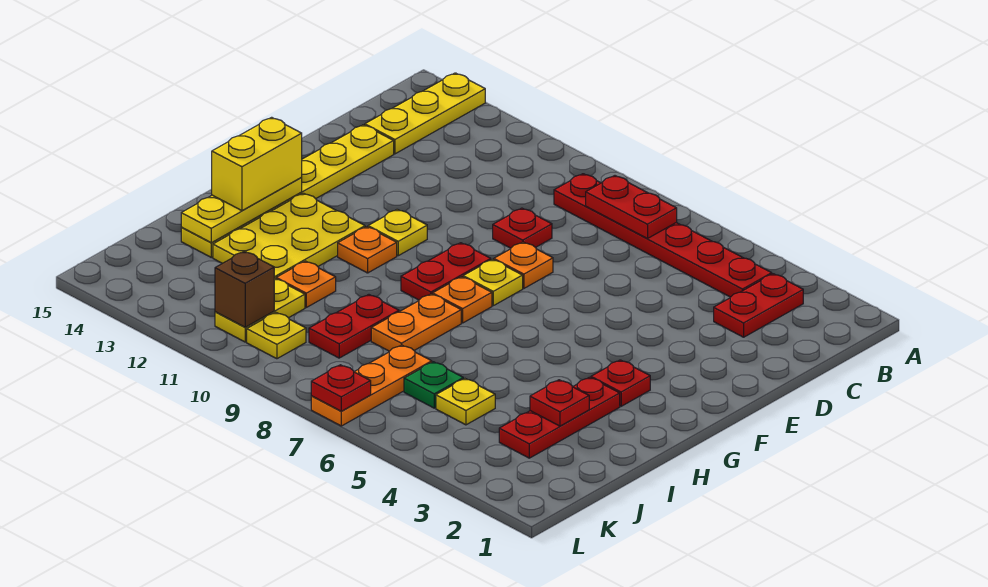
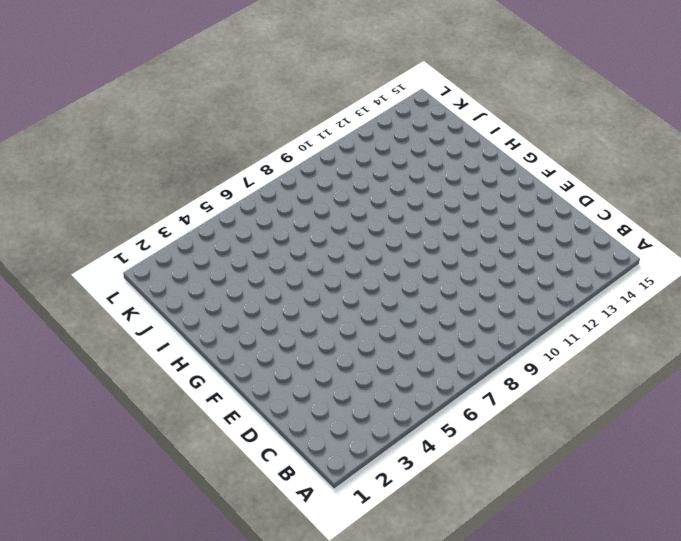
none -> yellow plate A14:C14 level 1
none -> red plate B3:C3 level 1
none -> red plate B4:B9 level 1

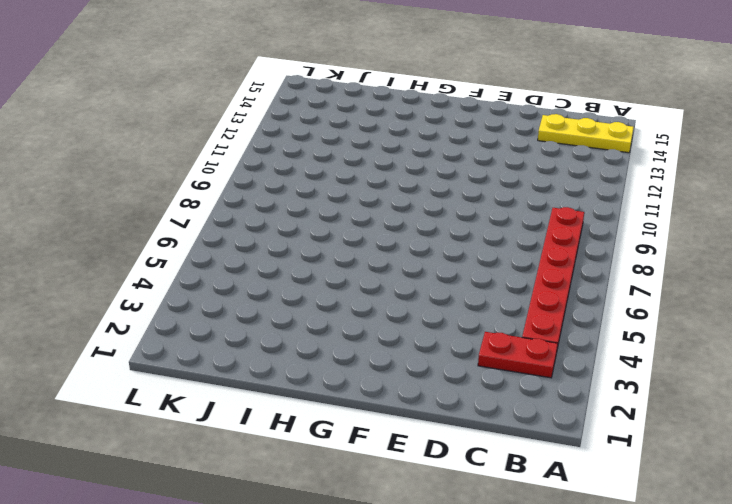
none -> red plate D9 level 1
none -> yellow plate D14:I14 level 1
none -> orange plate E8 level 1

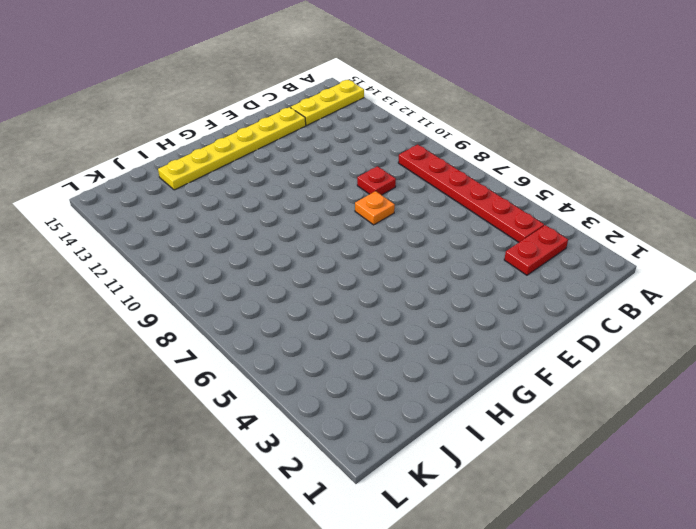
none -> yellow plate F8 level 1
none -> red plate F9:G9 level 1
none -> yellow plate F11 level 1

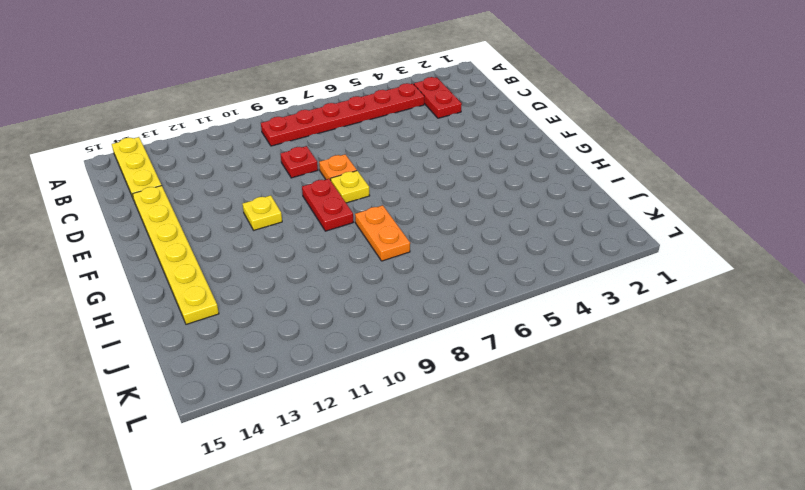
none -> red plate G3 level 1
none -> orange plate G8 level 1
none -> orange plate G11 level 1

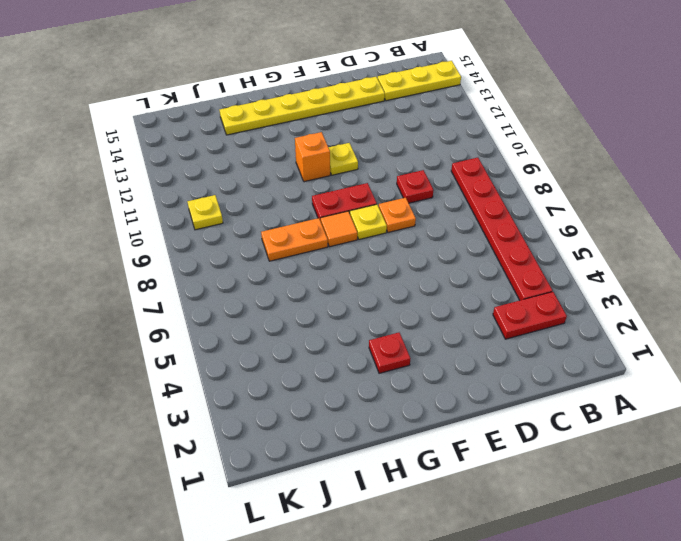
orange tile G8 level 1 -> orange plate G8 level 1
orange brick G11 level 1 -> orange plate G11 level 1
none -> yellow plate G12:I13 level 1
none -> red plate H3:J3 level 1
none -> red plate I9:J9 level 1

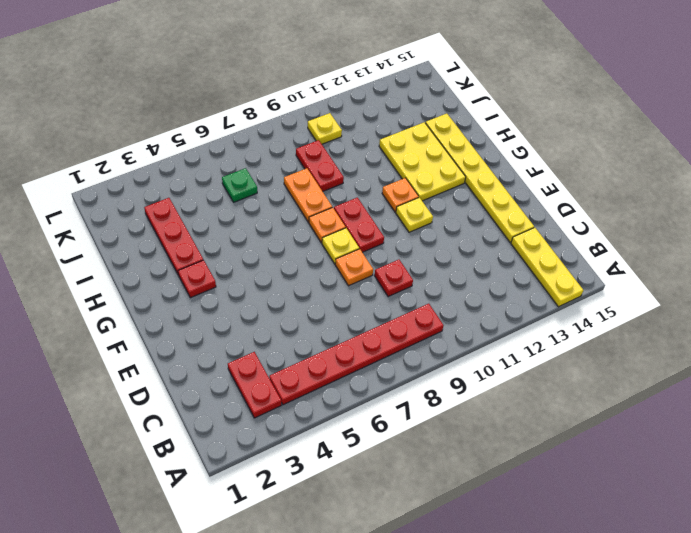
none -> orange plate I11 level 1
none -> yellow plate J5 level 1
none -> orange plate J7:L7 level 1

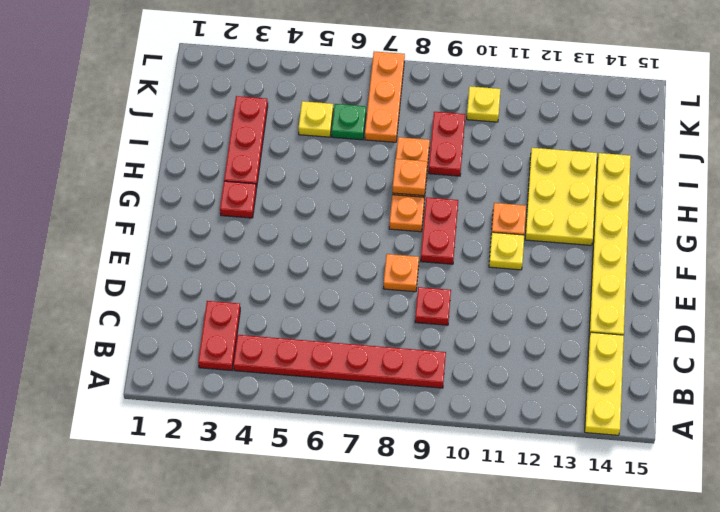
orange plate H8 level 2 -> orange plate I11 level 1
none -> yellow plate F8 level 1
none -> yellow plate J11:K11 level 1
none -> red plate B7:B8 level 2

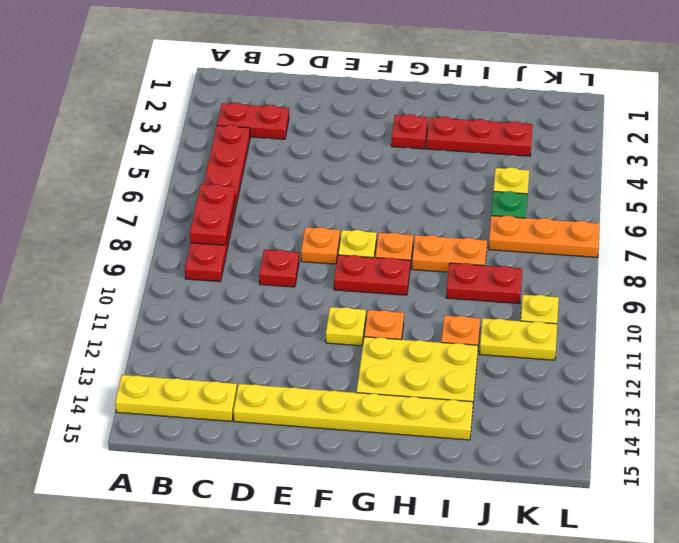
none -> yellow plate G14:I14 level 2
none -> red plate I3 level 2
none -> brown brick K11 level 2

